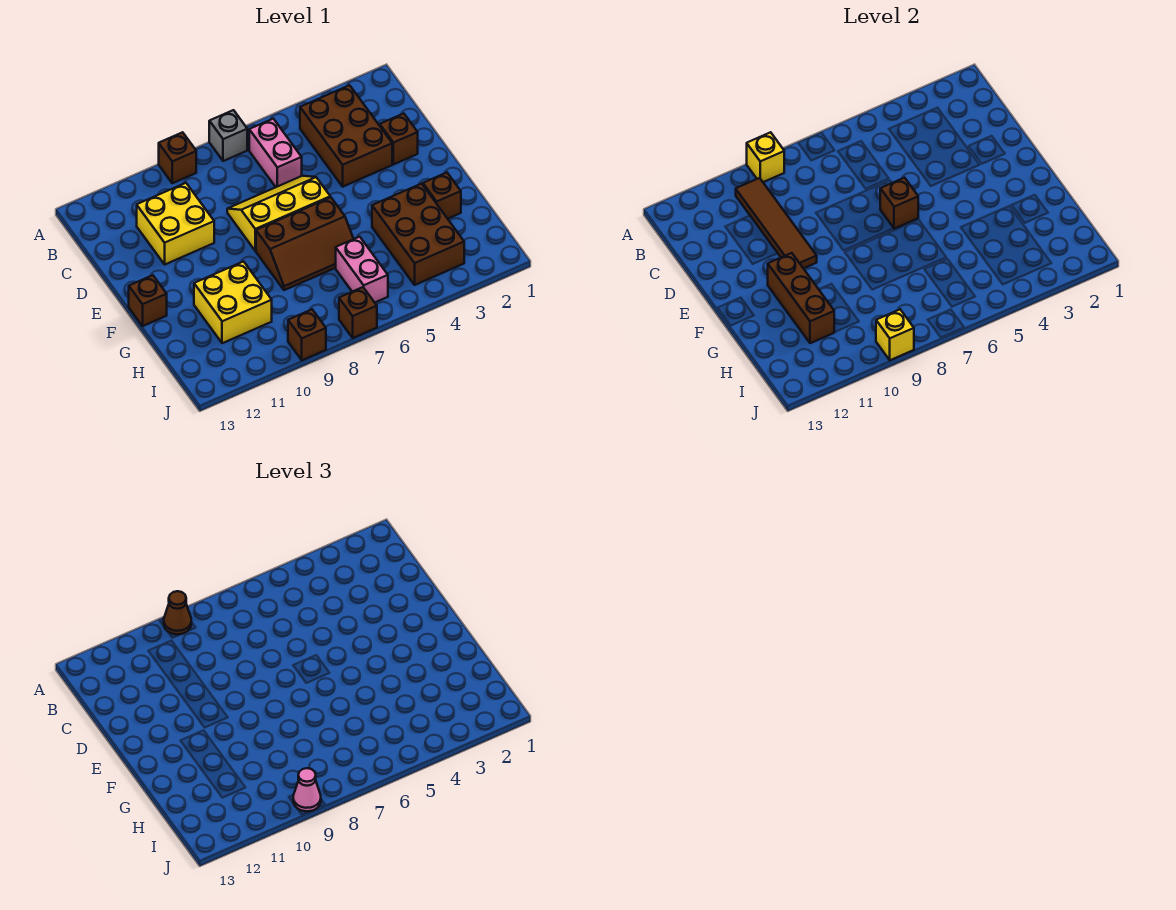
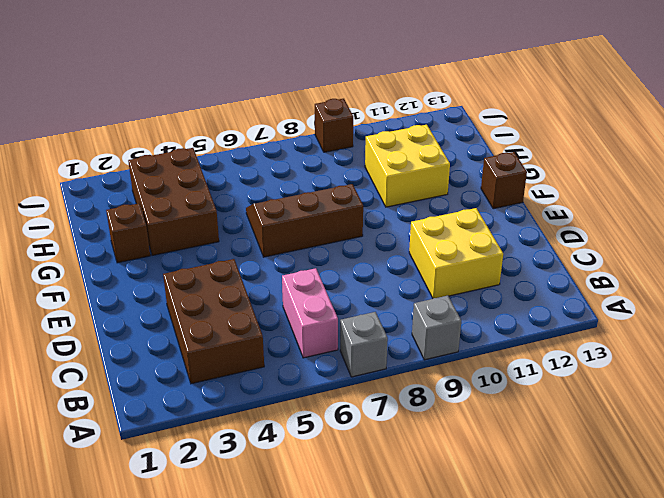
grey brick A9 level 1 -> brown brick A9 level 1
none -> brown brick D2 level 1
none -> yellow slope D6:E8 level 1 top E
none -> pink brick H6:I6 level 1

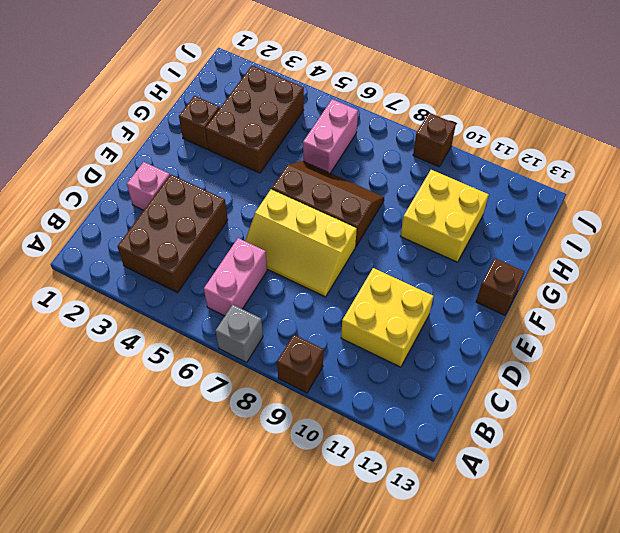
pink brick D2 level 1 -> brown brick D2 level 1
none -> brown brick J7 level 1
none -> yellow brick A9 level 2
none -> brown tile B10:E10 level 2

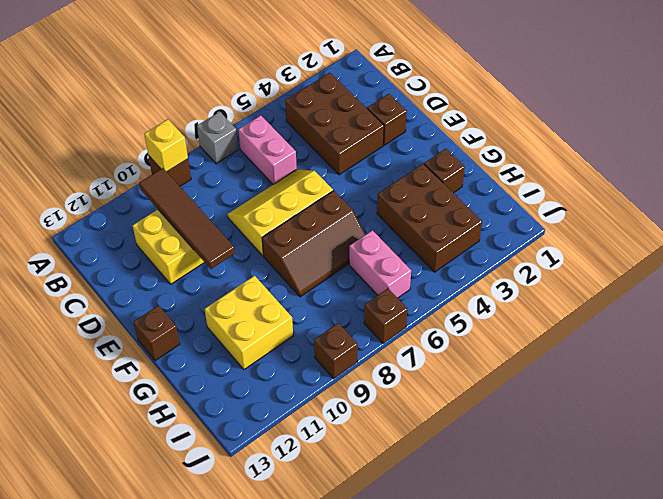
none -> brown brick E6 level 2
none -> brown brick F11:H11 level 2
none -> yellow brick J9 level 2

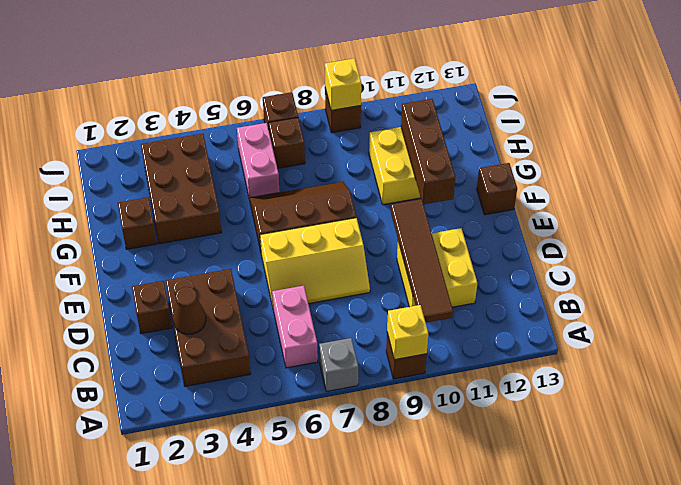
brown cone C3 level 2 -> brown cone A9 level 3
brown brick I7 level 1 -> brown brick E6 level 2
none -> pink cone J9 level 3

